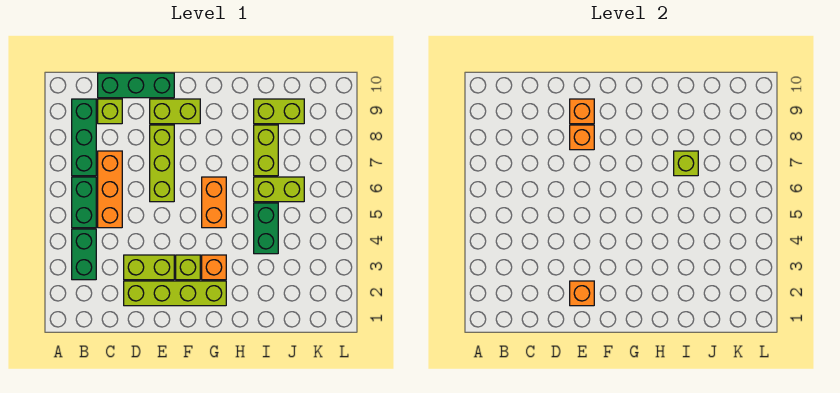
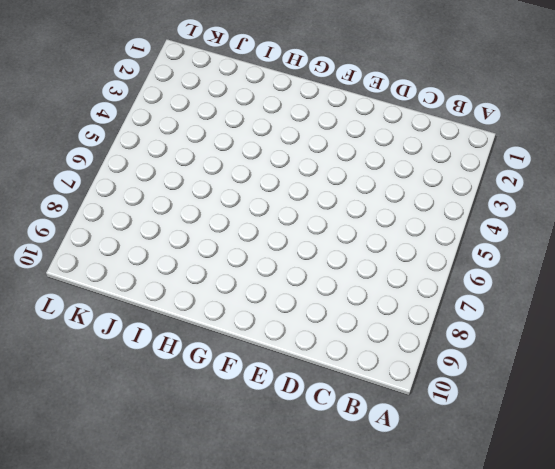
none -> green brick B3:B4 level 1
none -> green brick B5:B6 level 1
none -> green brick B7:B9 level 1

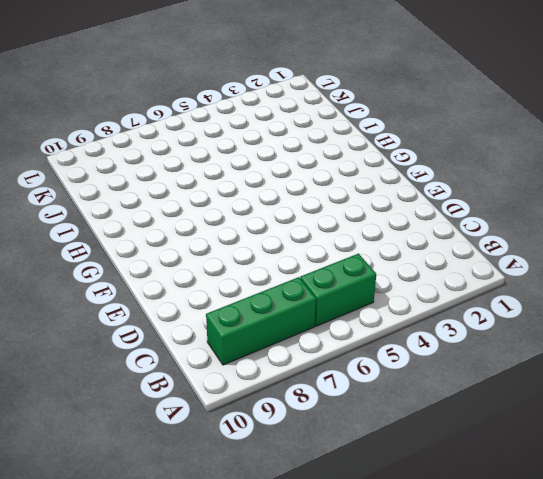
none -> green brick B3:B4 level 1
none -> orange brick C5:C7 level 1
none -> lime brick C9 level 1

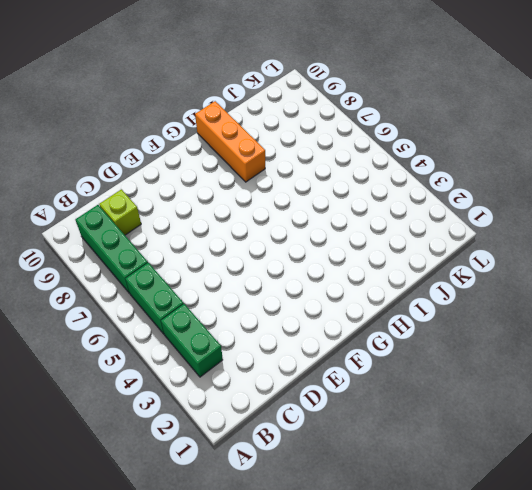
orange brick H8:H10 level 1 -> orange brick C5:C7 level 1
none -> green brick C10:E10 level 1
none -> lime brick D2:G2 level 1
none -> lime brick D3:E3 level 1

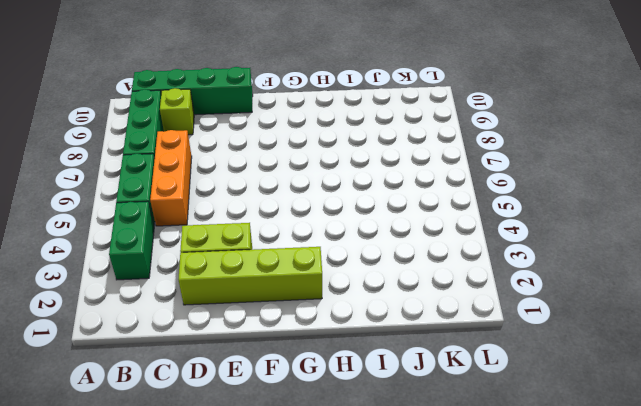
green brick B10:E10 level 1 -> green brick C10:E10 level 1
none -> lime brick E6:E8 level 1
none -> lime brick E9:F9 level 1
none -> lime brick F3 level 1

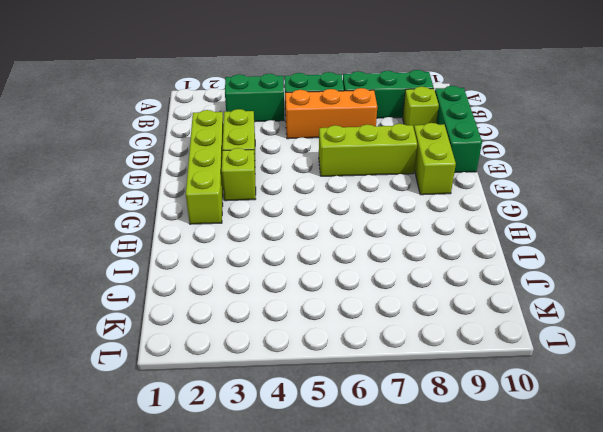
none -> orange brick G3 level 1
none -> orange brick G5:G6 level 1
none -> green brick I4:I5 level 1

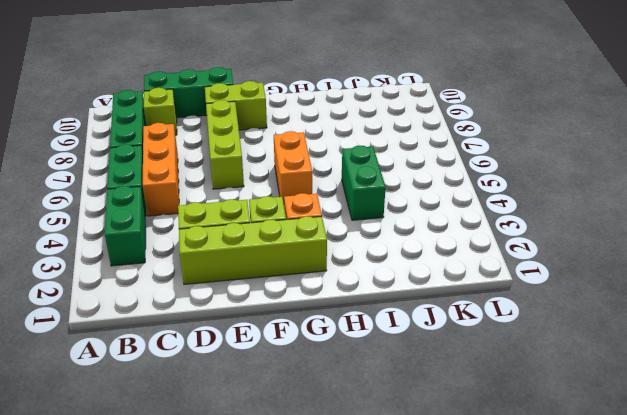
none -> lime brick I6:J6 level 1
none -> lime brick I7:I8 level 1
none -> lime brick I9:J9 level 1

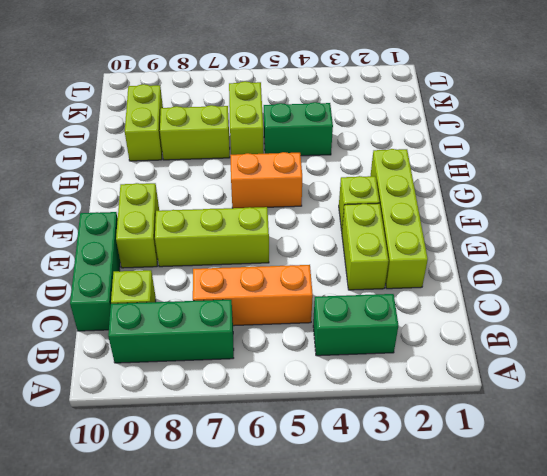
none -> green brick B5:B6 level 1
none -> orange brick G3 level 1
none -> orange brick E2 level 2

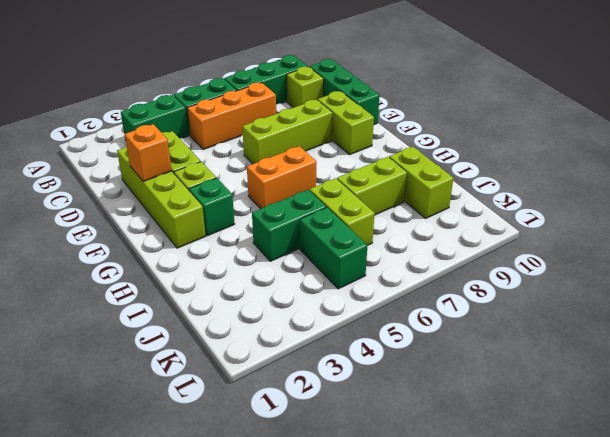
green brick G3 level 1 -> orange brick G3 level 1
green brick J5:K5 level 1 -> none
none -> orange brick E8 level 2
none -> orange brick E9 level 2
none -> lime brick I7 level 2

